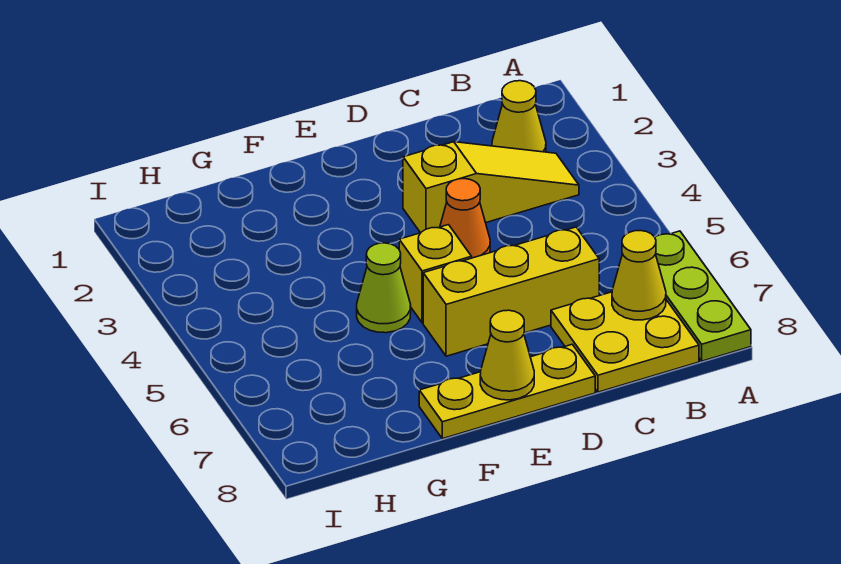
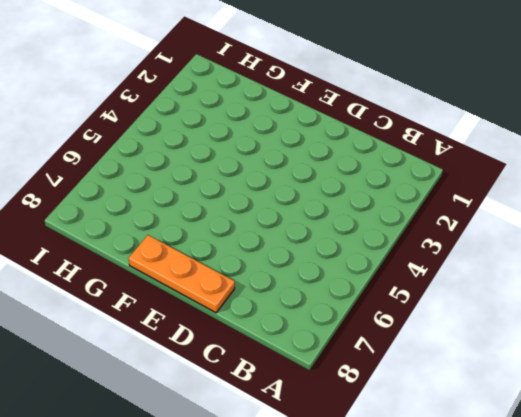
orange plate D8:F8 level 1 -> yellow plate D8:F8 level 1
none -> lime plate A6:A8 level 1
none -> yellow cone B2 level 1

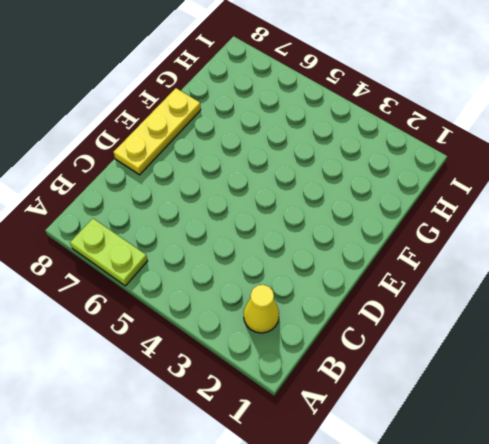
lime plate A6:A7 level 1 -> lime plate A6:A8 level 1
none -> yellow slope B3:D3 level 1 top D
none -> yellow plate B7:C8 level 1

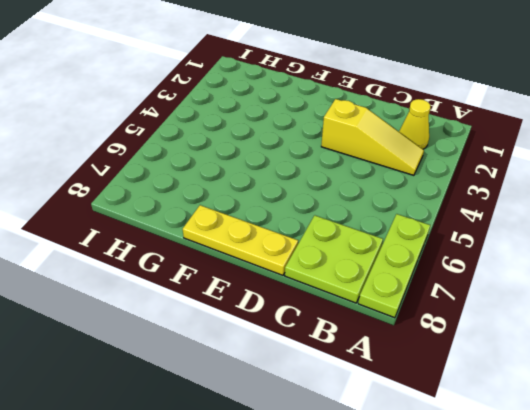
lime plate B7:C8 level 1 -> yellow plate B7:C8 level 1
none -> yellow brick C6:E6 level 1
none -> orange cone D4 level 1

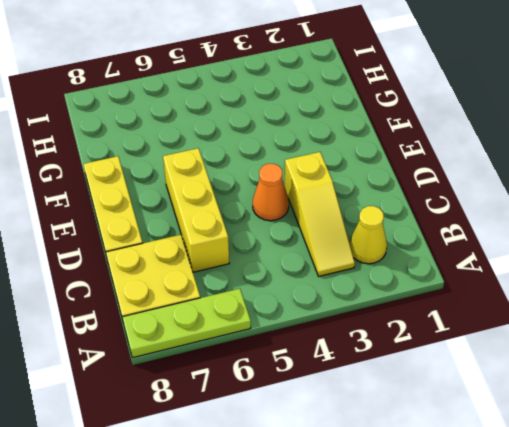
none -> yellow brick E5 level 1
none -> lime cone F5 level 1

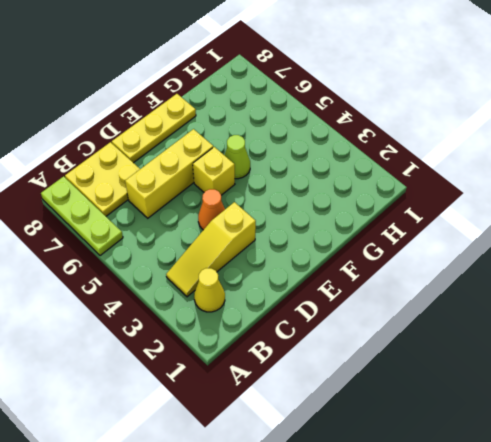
none -> yellow cone B7 level 2
none -> yellow cone E8 level 2

